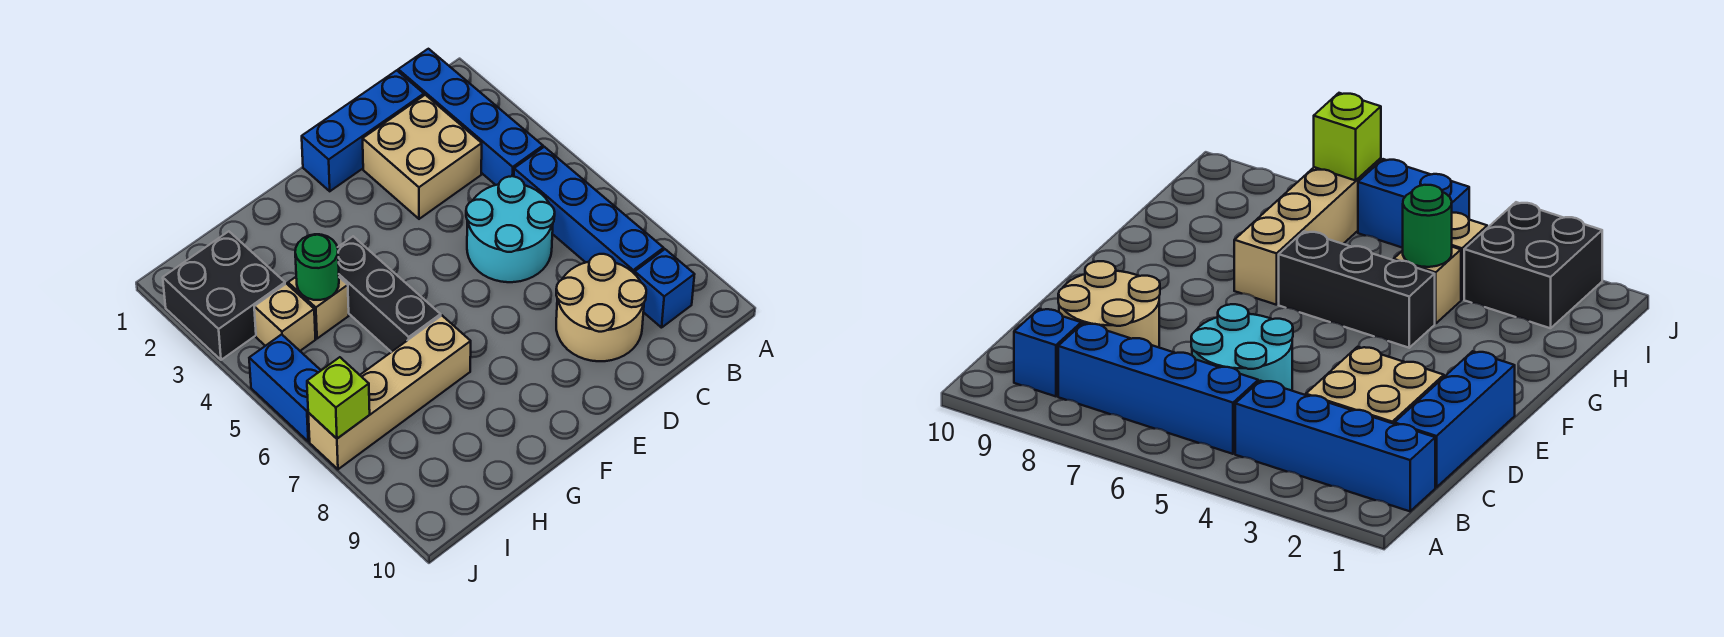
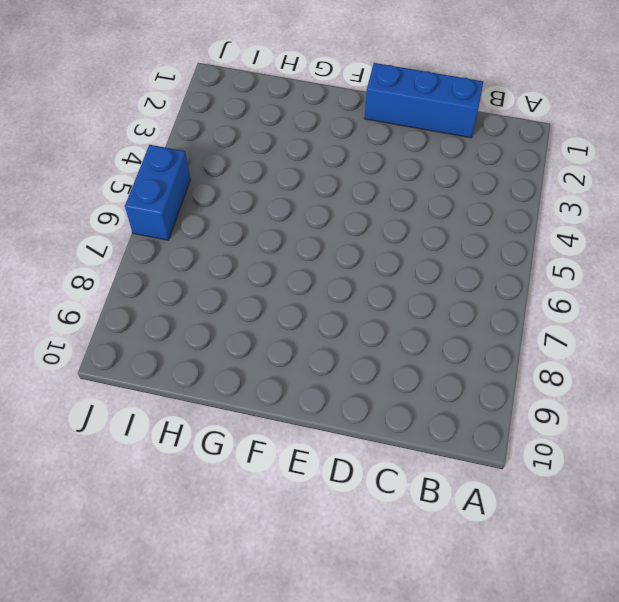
none -> blue brick B1:B4 level 1
none -> blue brick B5:B8 level 1
none -> blue brick B9 level 1

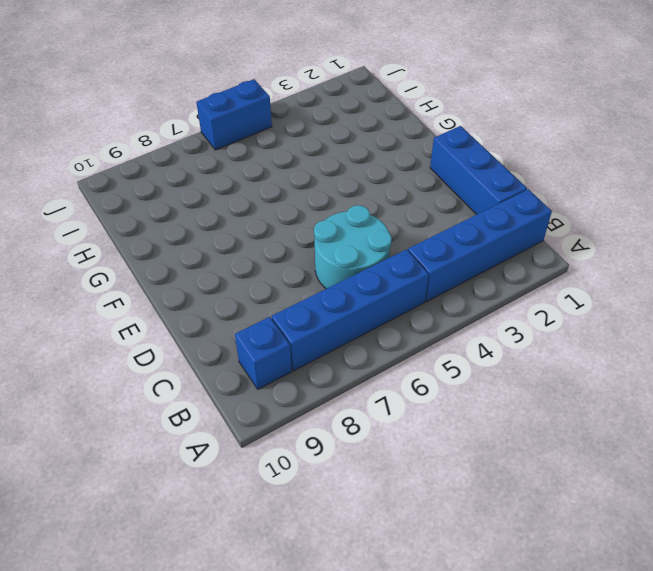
none -> tan brick C2:D3 level 1
none -> tan round brick C8:D9 level 1
none -> black brick G4:G6 level 1

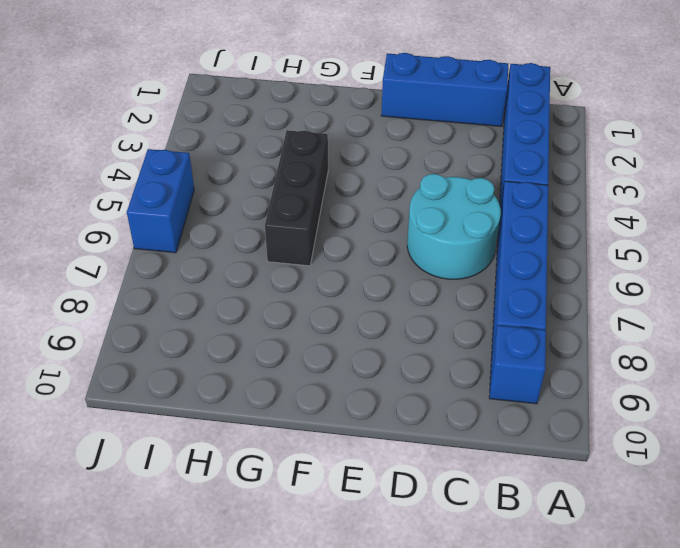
none -> tan brick C2:D3 level 1
none -> tan round brick C8:D9 level 1
none -> tan brick G7:J7 level 1

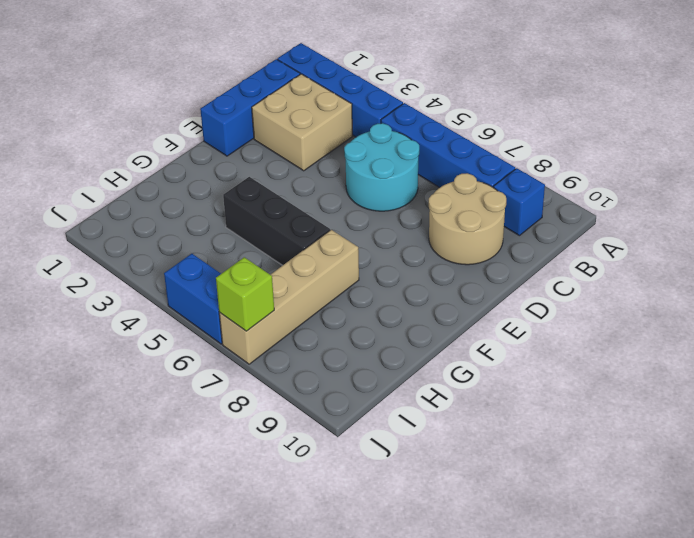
none -> tan brick H4 level 1
none -> black brick I2:J3 level 1
none -> tan brick I4 level 1

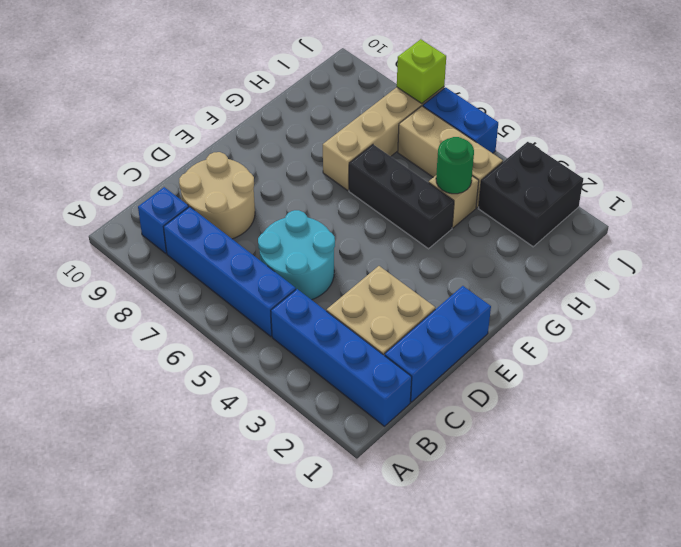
tan brick I4:I6 level 1 -> tan brick I4 level 1

